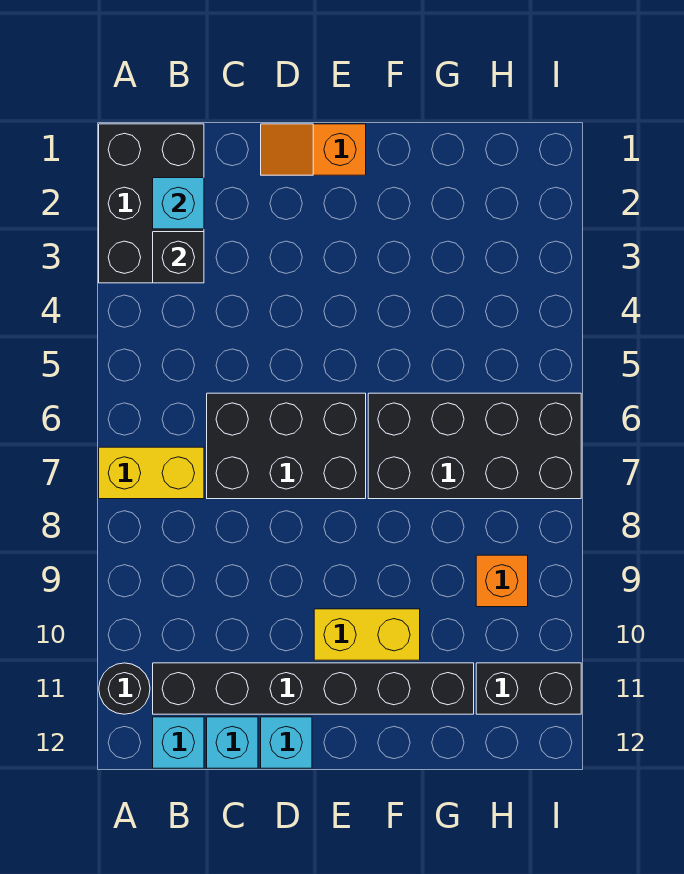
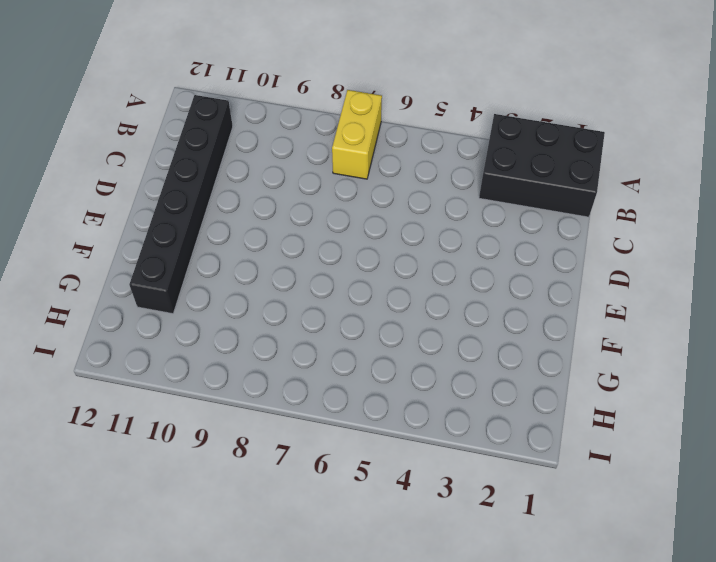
none -> black round brick A11 level 1
none -> cyan brick B12 level 1
none -> black brick C6:E7 level 1

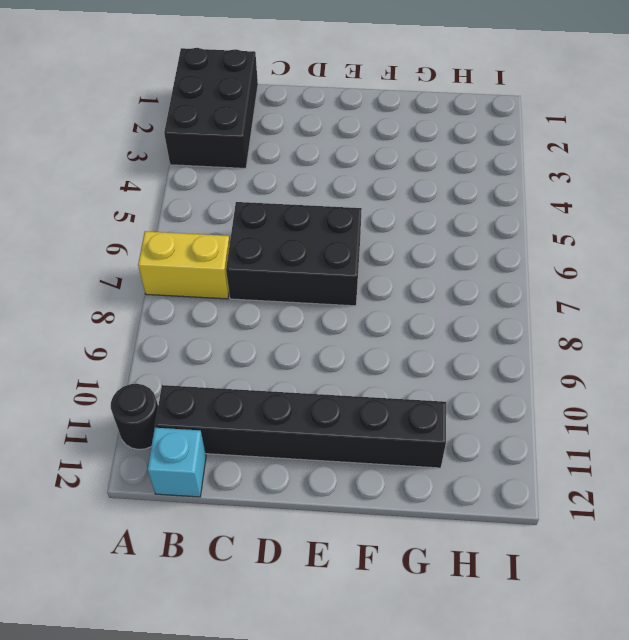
none -> cyan brick C12 level 1
none -> orange slope D1:E1 level 1 top E
none -> cyan brick D12 level 1

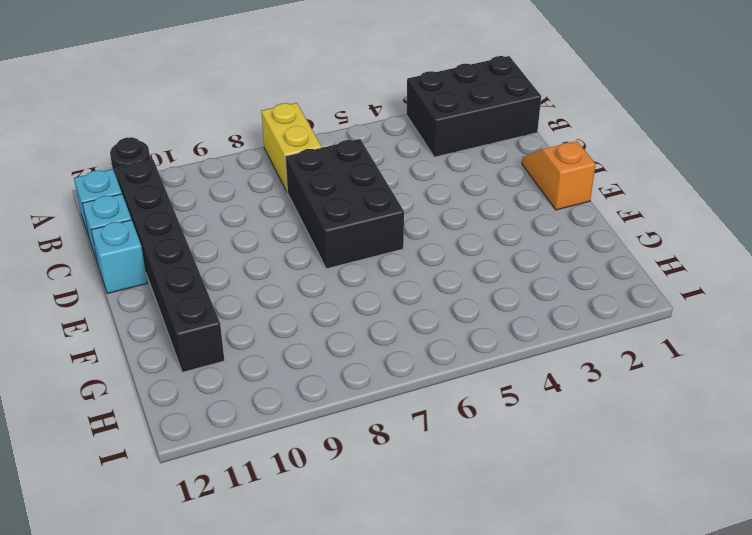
none -> yellow brick E10:F10 level 1
none -> black brick F6:I7 level 1
none -> orange brick H9 level 1

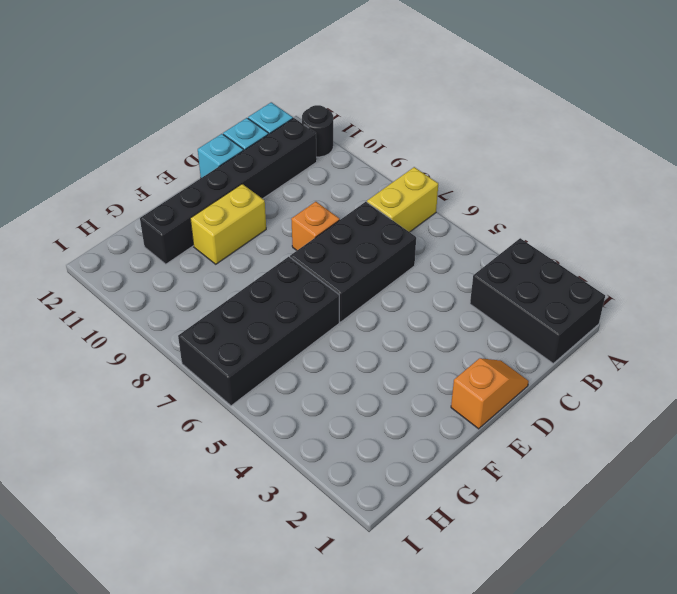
orange brick D8 level 1 -> orange brick H9 level 1
none -> black brick H11:I11 level 1
none -> cyan brick B2 level 2
none -> black brick B3 level 2

